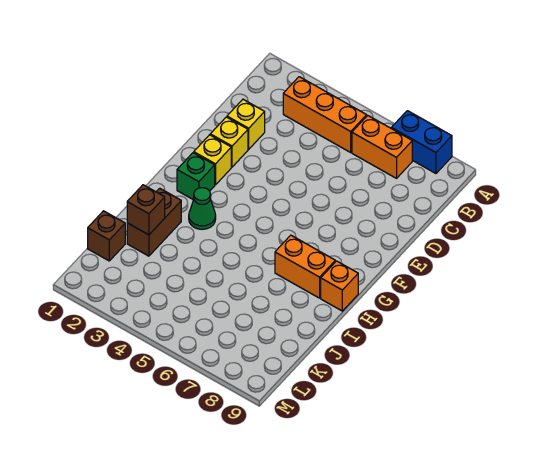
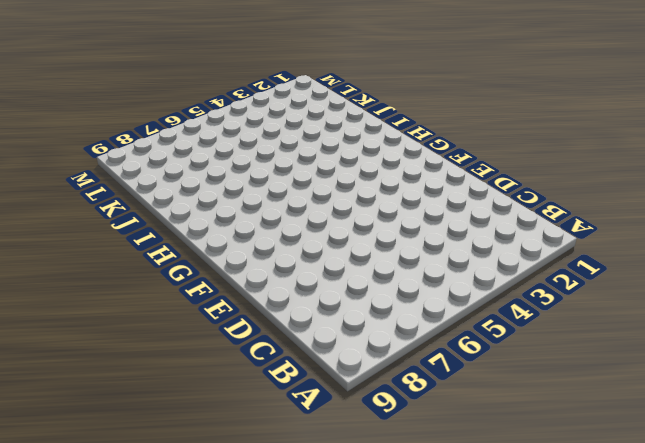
none -> blue brick A7:A8 level 1
none -> orange brick B3:B5 level 1
none -> orange brick B6:B7 level 1

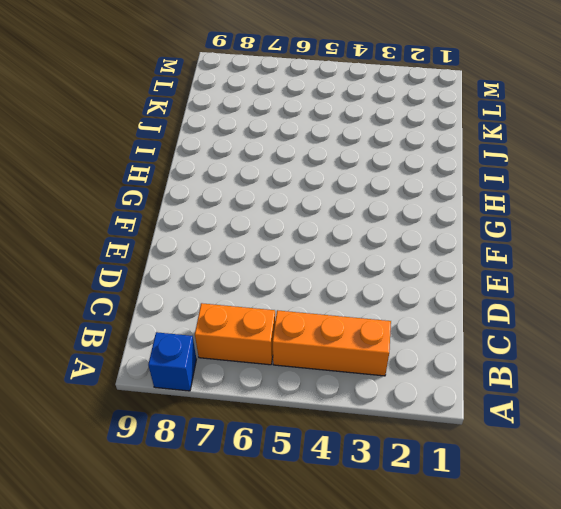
blue brick A8 level 1 -> blue brick A7:A8 level 1
none -> yellow brick D2 level 1
none -> yellow brick E2 level 1
none -> yellow brick F2 level 1

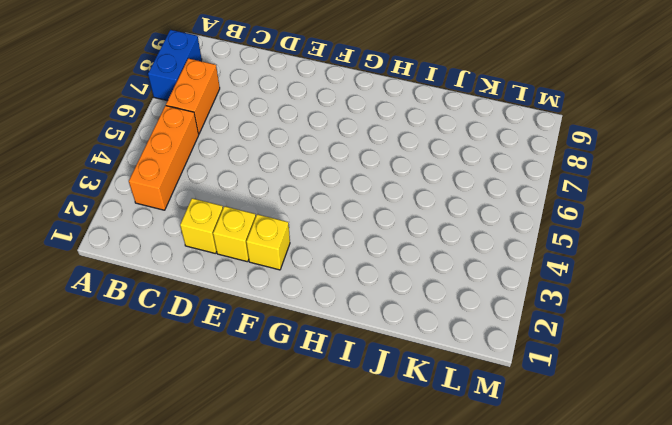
none -> green brick G2 level 1
none -> green cone H3 level 1
none -> orange brick H7:H8 level 1

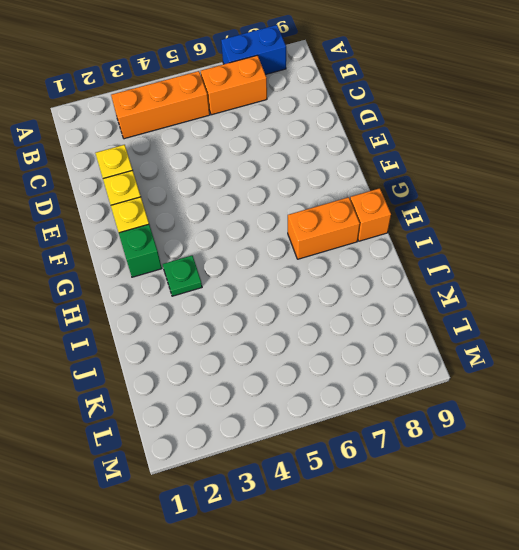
green plate H3 level 1 -> green cone H3 level 1
none -> brown brick I2:J2 level 1
none -> brown brick K1 level 1
none -> brown brick J2 level 2

